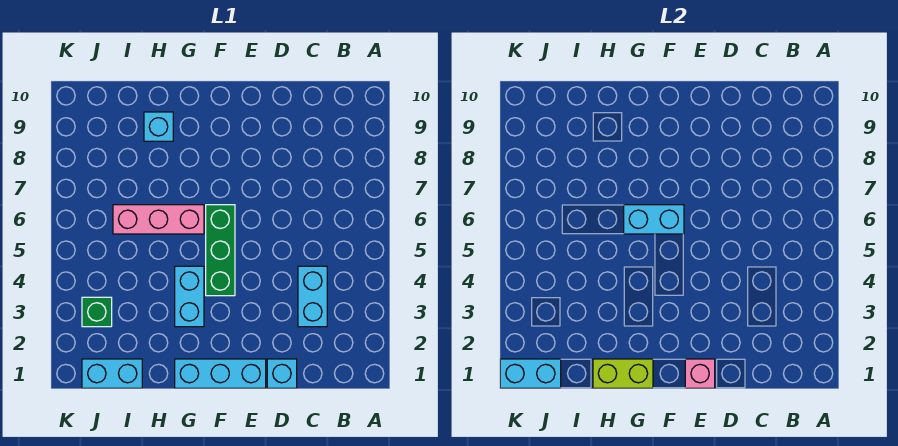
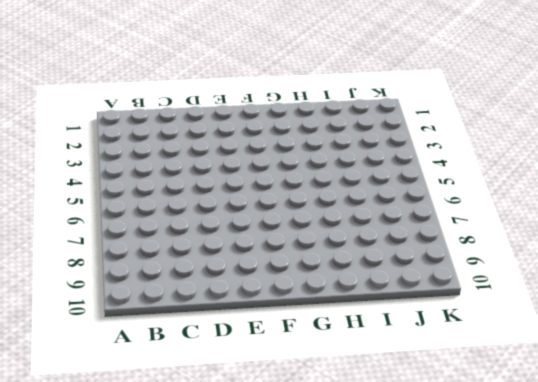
none -> cyan brick C3:C4 level 1
none -> cyan brick D1 level 1
none -> cyan brick E1:G1 level 1

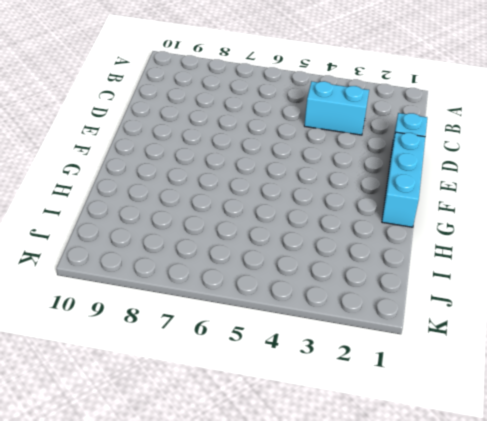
none -> green brick F4:F6 level 1
none -> cyan brick G3:G4 level 1
none -> pink brick G6:I6 level 1

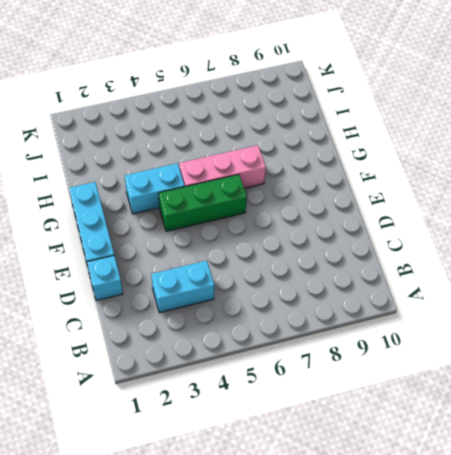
pink brick G5:G7 level 1 -> pink brick G6:I6 level 1
none -> cyan brick H9 level 1
none -> cyan brick I1:J1 level 1
none -> green brick J3 level 1

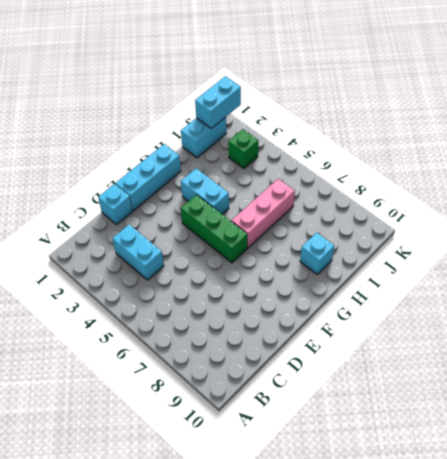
none -> pink brick E1 level 2
none -> cyan brick F6:G6 level 2
none -> lime brick G1:H1 level 2

